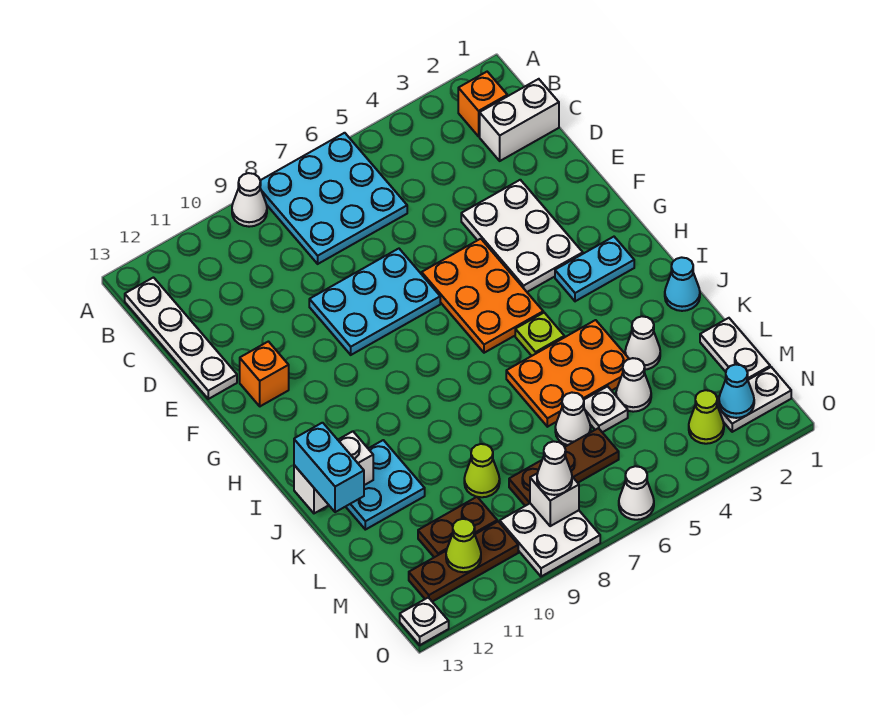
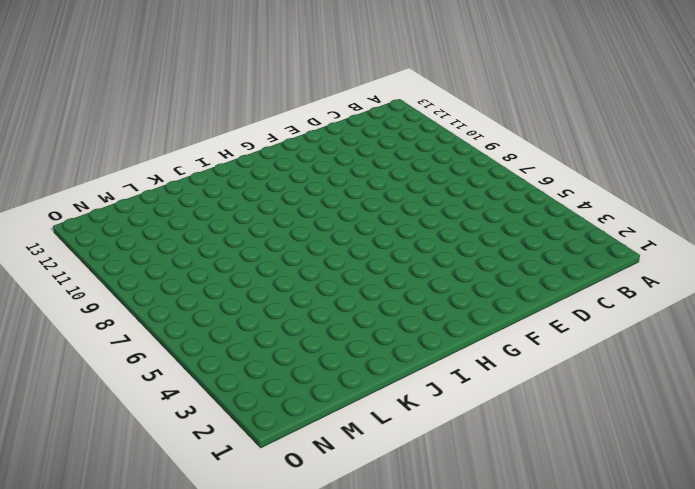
none -> cyan plate A6:C8 level 1
none -> white cone A9 level 1
none -> orange brick B2 level 1
none -> white plate B13:E13 level 1

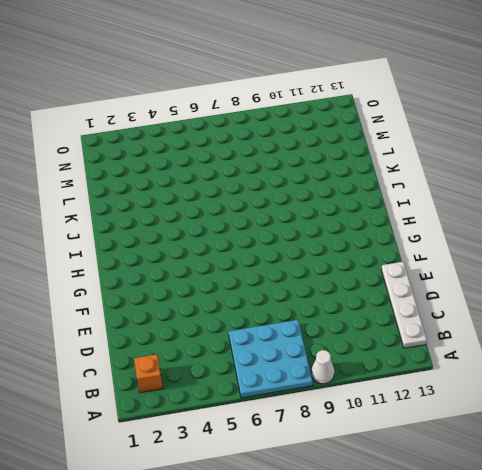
none -> white brick C1:C2 level 1
none -> white plate E3:G4 level 1
none -> cyan plate E7:F9 level 1
none -> orange plate F5:H6 level 1

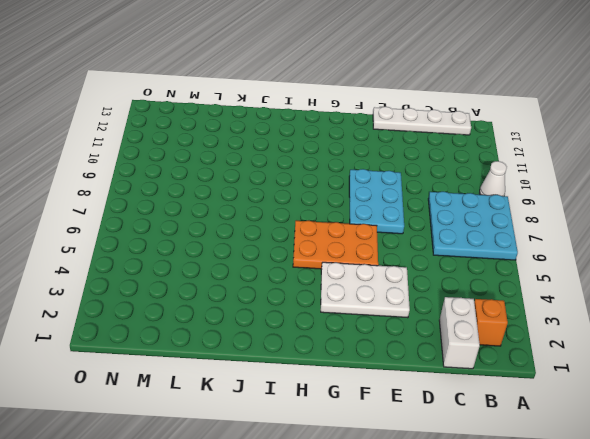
none -> orange brick F12 level 1
none -> cyan plate H2:H3 level 1
none -> lime plate I5 level 1
none -> cyan cone J1 level 1

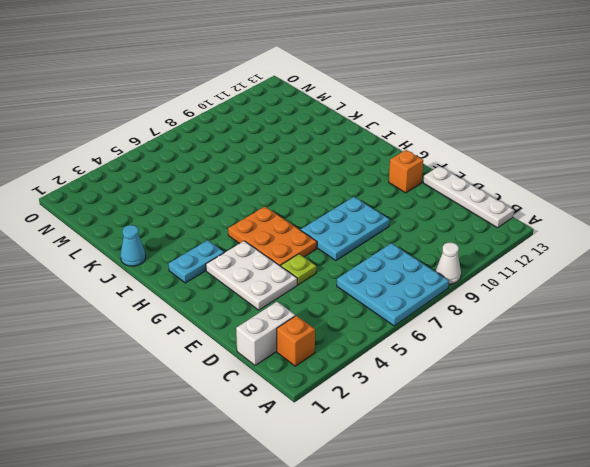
lime plate E5 level 1 -> lime plate I5 level 1
none -> orange plate J4:K6 level 1
none -> cyan plate J11:K12 level 1
none -> white cone K3 level 1
none -> white plate L1:M1 level 1

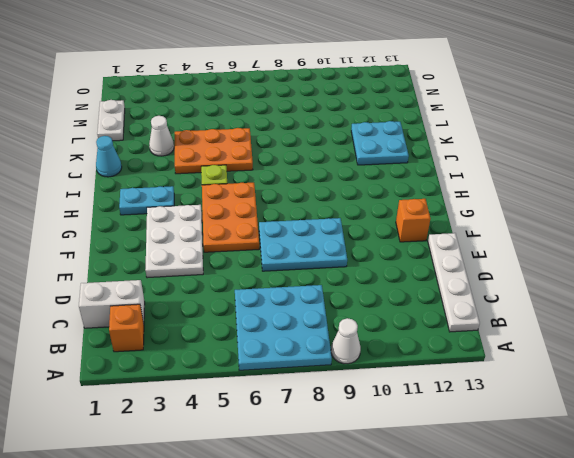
none -> white cone L4 level 1
none -> white plate L5 level 1
none -> white cone L6 level 1
none -> lime cone L9 level 1

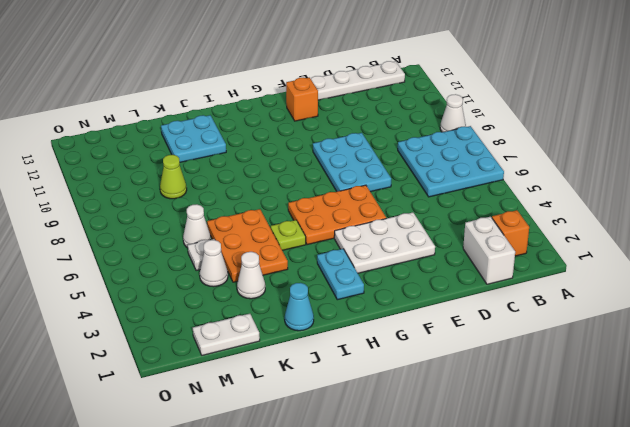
none -> brown plate M6:M8 level 1
none -> brown plate M10:M11 level 1
none -> white plate N1:N2 level 1
none -> lime cone N3 level 1

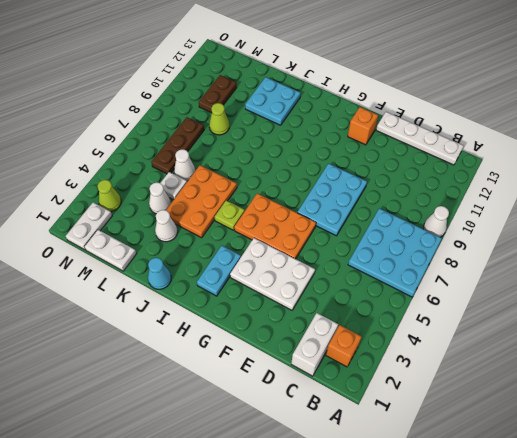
none -> white plate N8:O9 level 1
none -> brown plate N10:N12 level 1
none -> white cone O6 level 1
none -> white plate O13 level 1

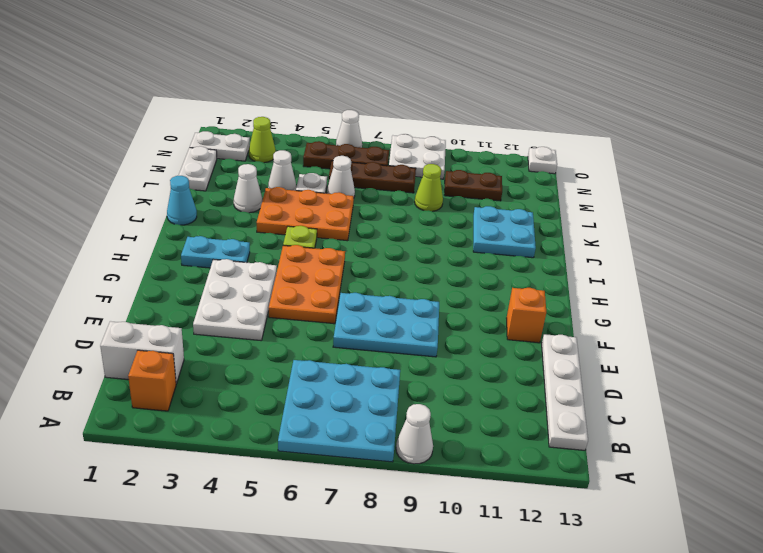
brown plate N5:N7 level 1 -> brown plate N10:N12 level 1
none -> white brick J12:J13 level 2
none -> cyan cone N2 level 2
none -> white brick N8 level 2
none -> lime cone N11 level 2

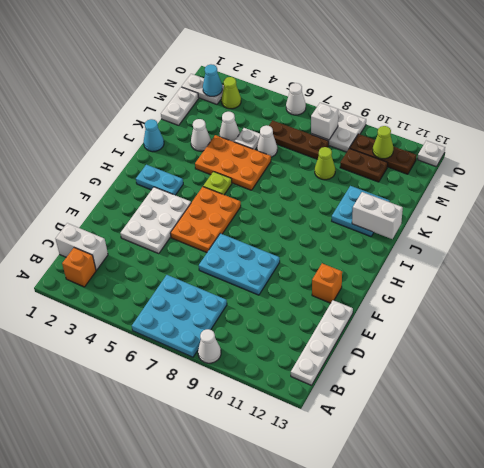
none -> cyan brick J13:K13 level 3
none -> white cone N8 level 3

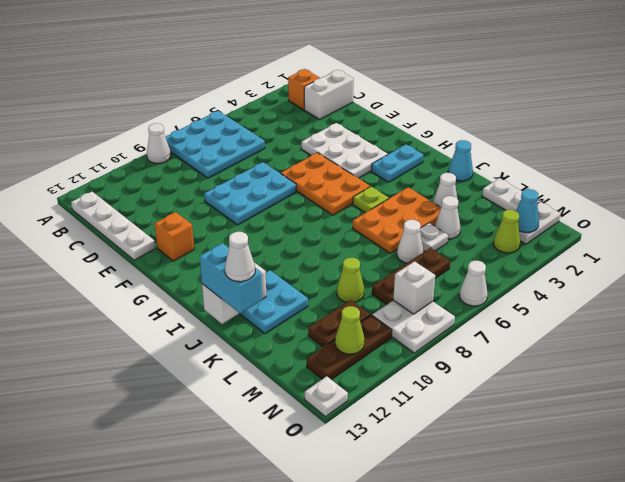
white cone K13 level 4 -> white cone N8 level 3

